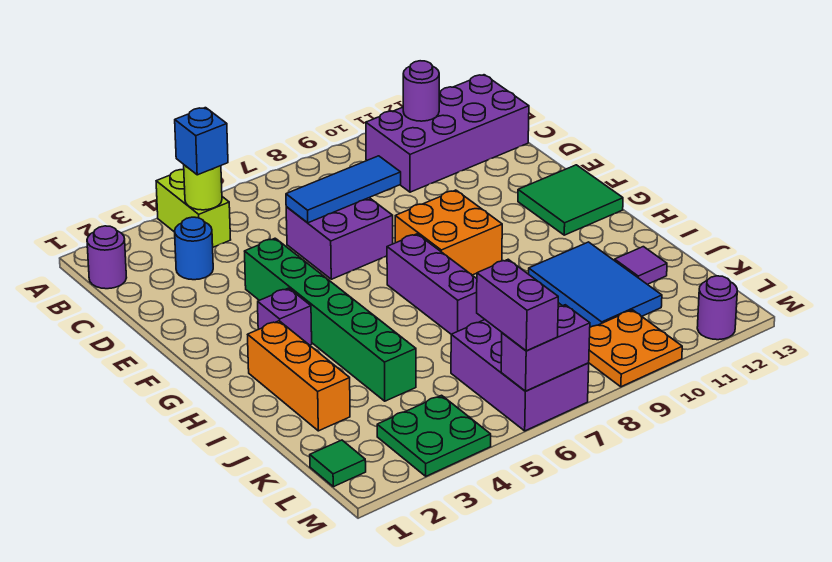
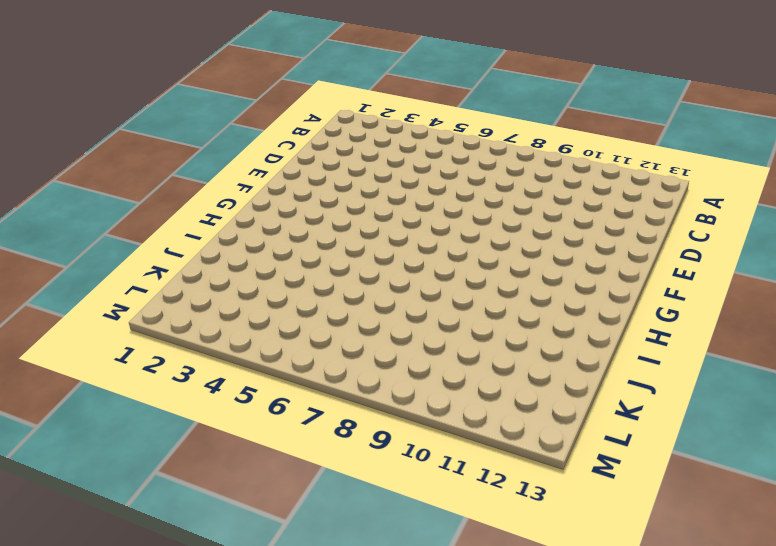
none -> lime brick A4:B4 level 1
none -> purple round brick B1 level 1
none -> purple brick B10:C13 level 1

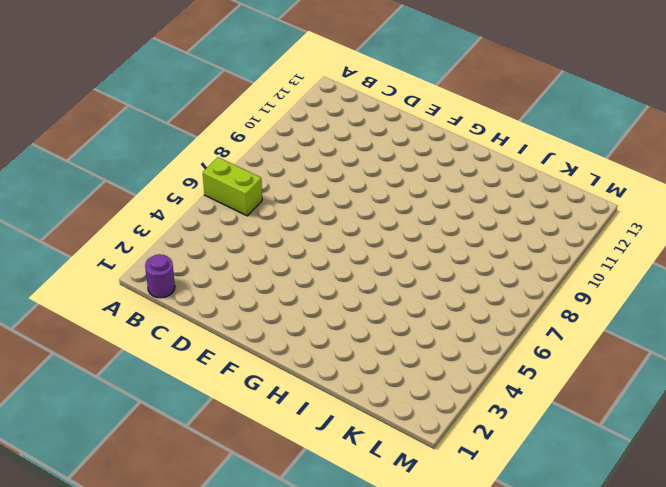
lime brick A6:B6 level 1 -> lime brick A4:B4 level 1
none -> purple brick B10:C13 level 1
none -> blue round brick C3 level 1
none -> purple brick D6:E7 level 1

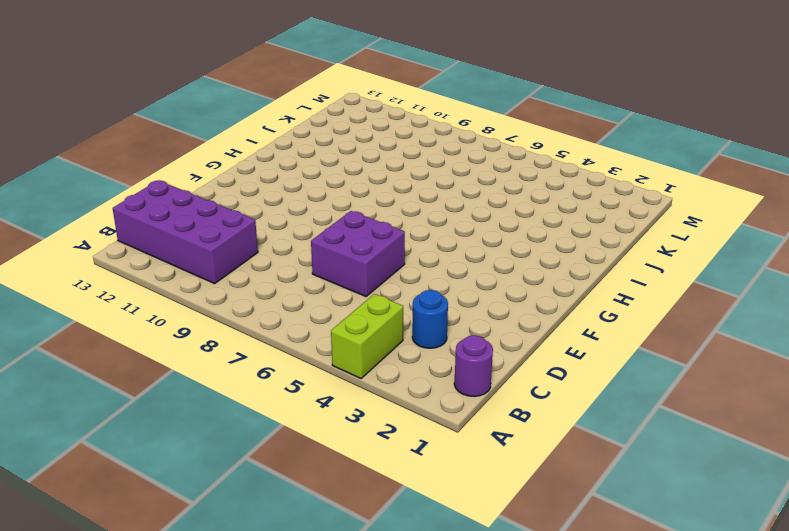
none -> green brick E4:J4 level 1
none -> orange brick F8:G9 level 1
none -> green tile F12:G13 level 1

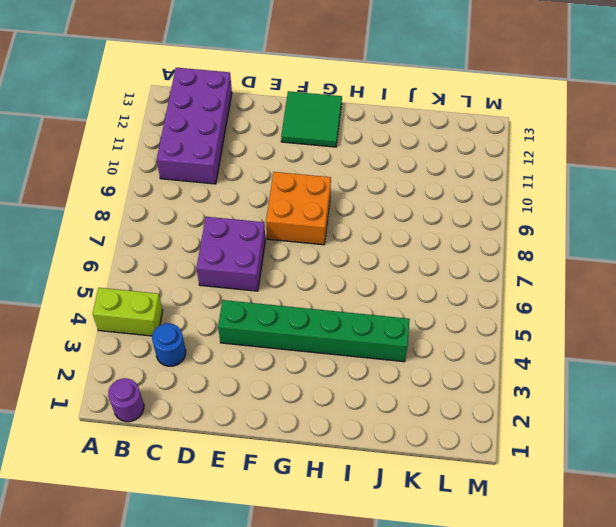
none -> purple brick G3 level 1
none -> purple brick G7:I7 level 1
none -> orange brick H2:J2 level 1

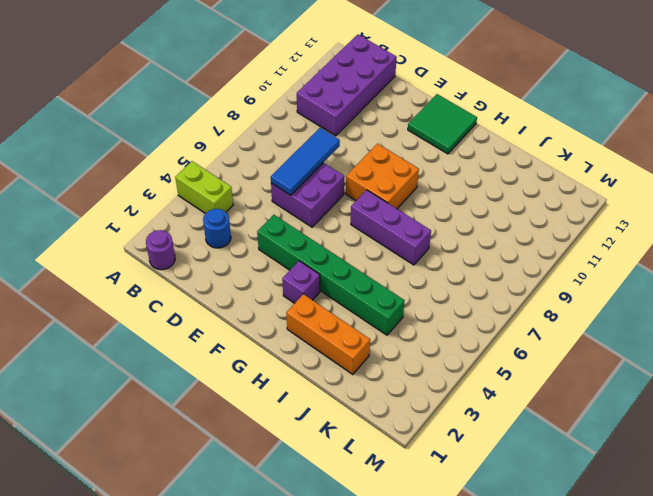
none -> blue tile I10:K11 level 1
none -> purple tile J12 level 1
none -> purple brick K6:M7 level 1

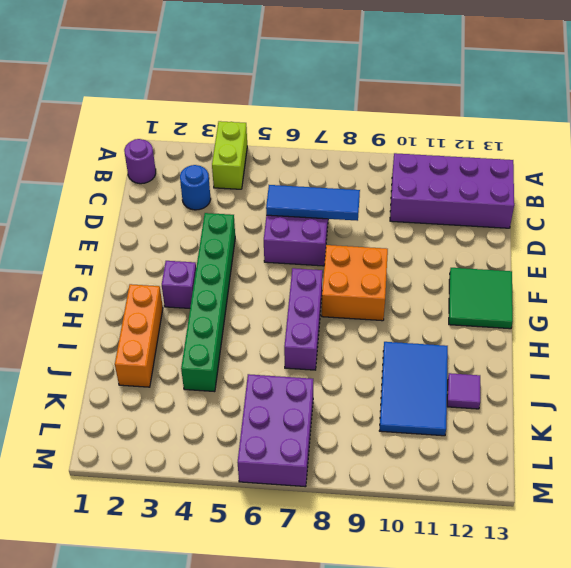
none -> green tile L1 level 1
none -> green plate L3:M4 level 1
none -> orange plate L9:M10 level 1

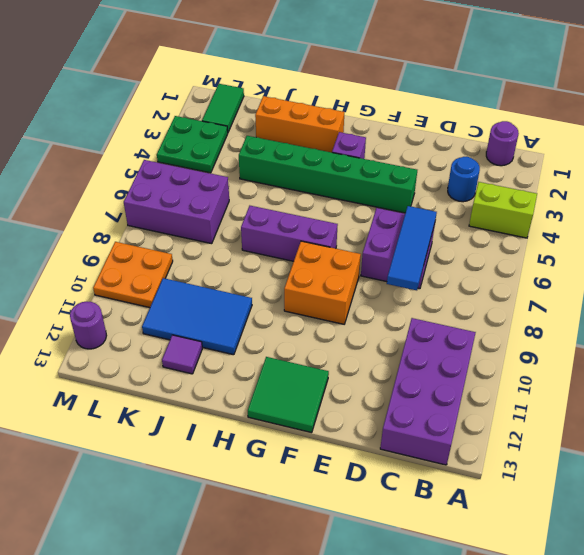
green tile L1:L2 level 1 -> green tile L1 level 1
none -> lime round brick B4 level 2
none -> purple round brick B11 level 2
none -> purple brick M6:M7 level 2

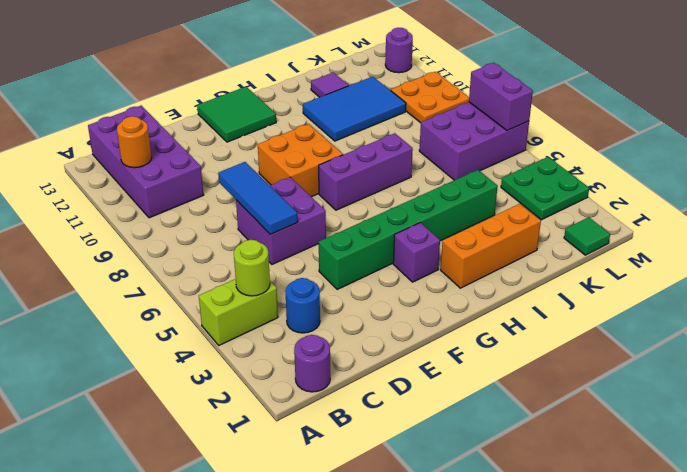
orange round brick B11 level 2 -> purple round brick B11 level 2
none -> blue brick B4 level 3
none -> purple brick L6:M6 level 3

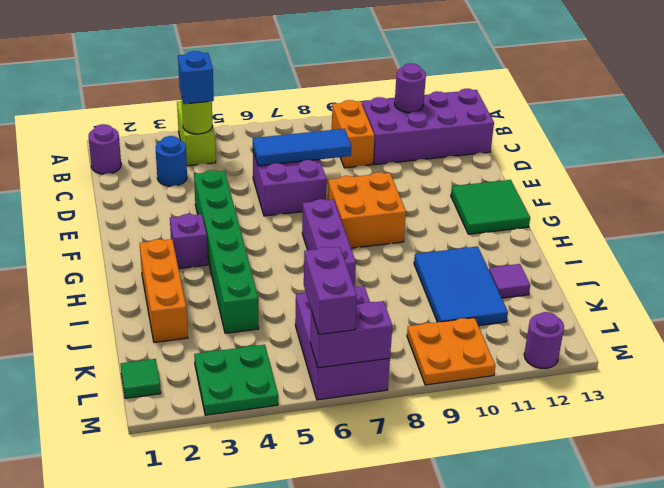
orange brick B9:C9 level 1 -> none

